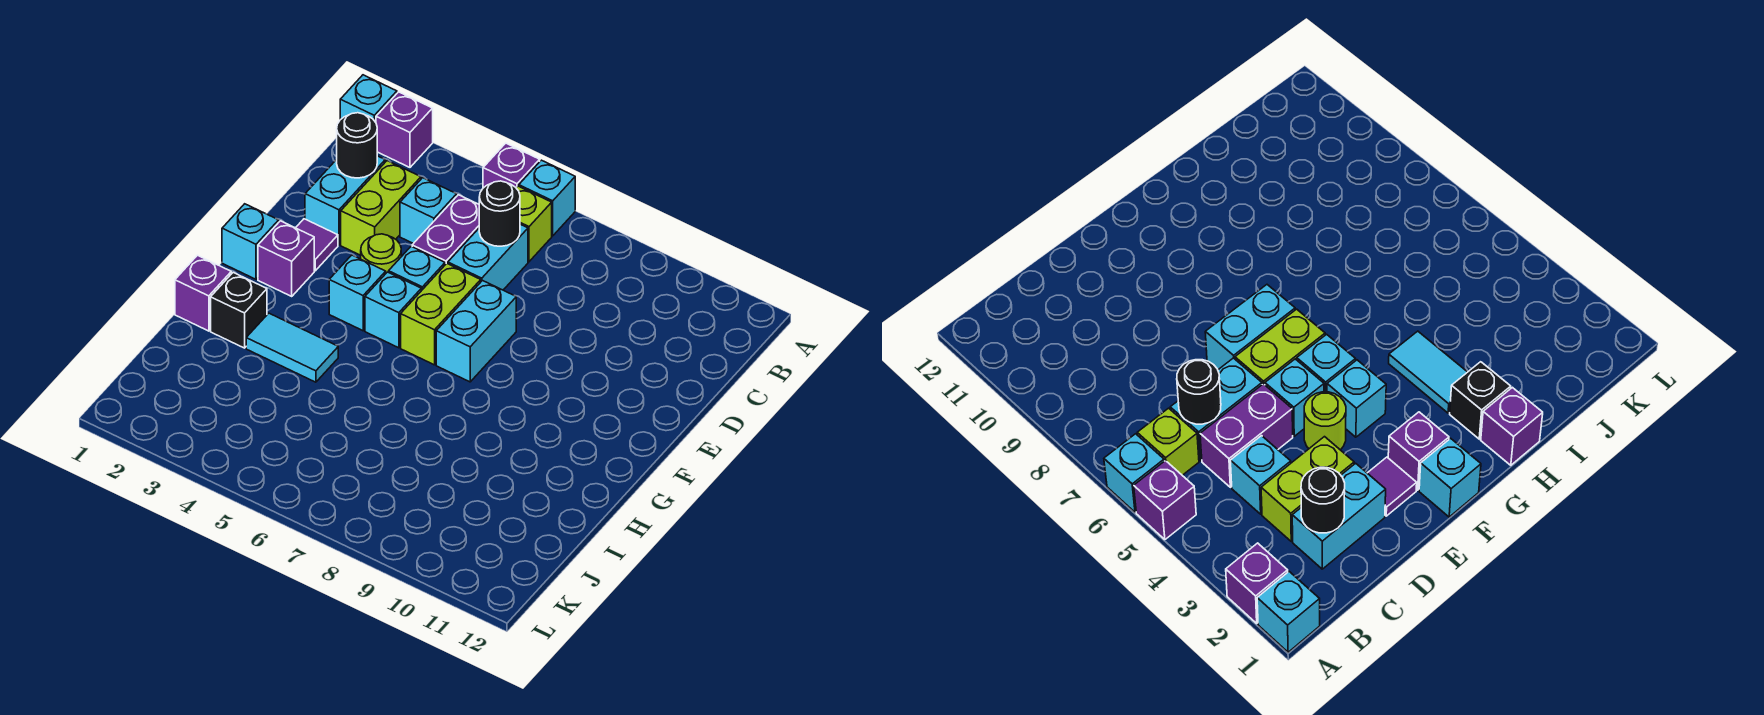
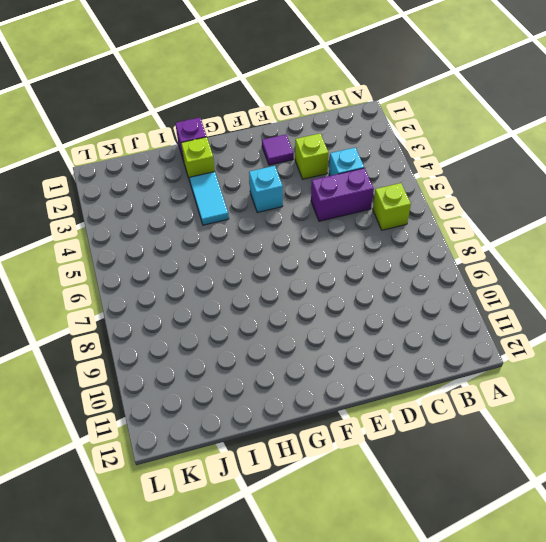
lime brick D3 level 1 -> lime brick C3:D3 level 1
lime brick H2 level 1 -> black brick H2 level 1
none -> cyan brick A1 level 1
none -> purple brick A2 level 1
none -> purple brick A5 level 1

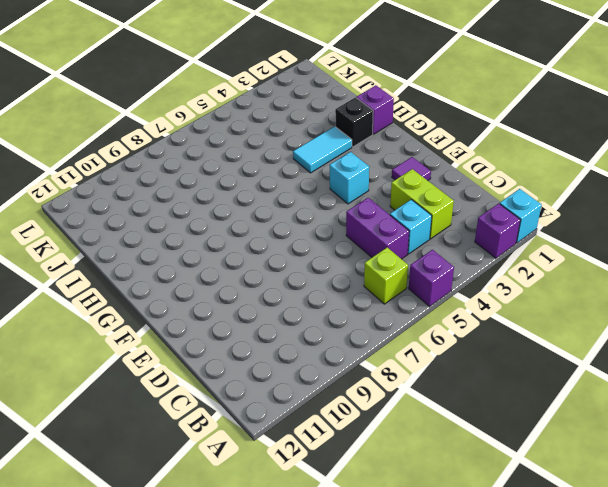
none -> cyan brick A6 level 1
none -> cyan brick C2:D2 level 1
none -> cyan brick C6:D6 level 1

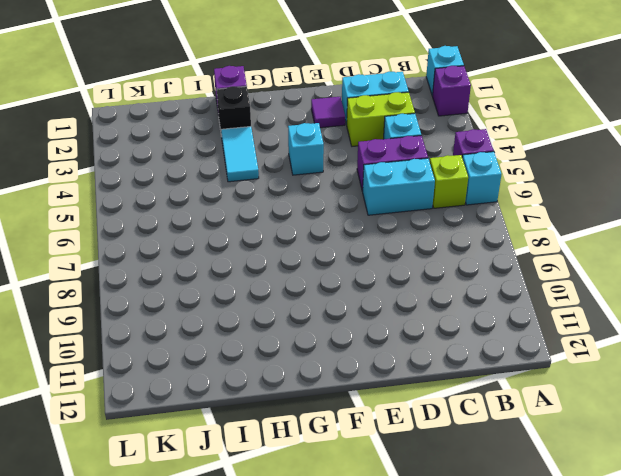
none -> lime round brick E4 level 1
none -> cyan brick E5 level 1
none -> lime brick E6:F6 level 1

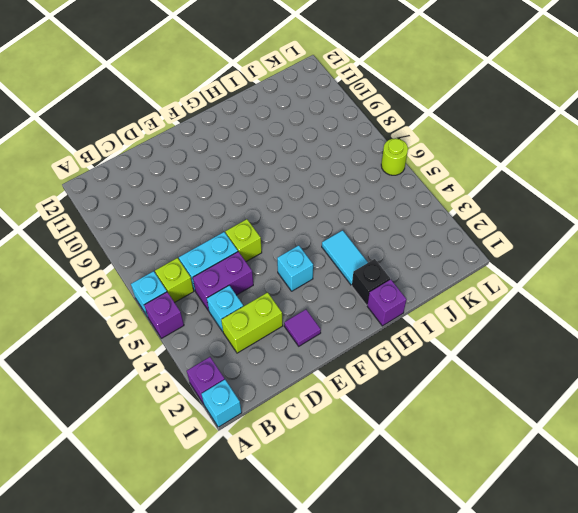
lime brick E6 level 1 -> lime brick E6:F6 level 1
lime round brick L6 level 1 -> lime round brick E4 level 1
none -> cyan brick C2:D2 level 1
none -> cyan brick E5 level 1
none -> cyan brick E7:F7 level 1

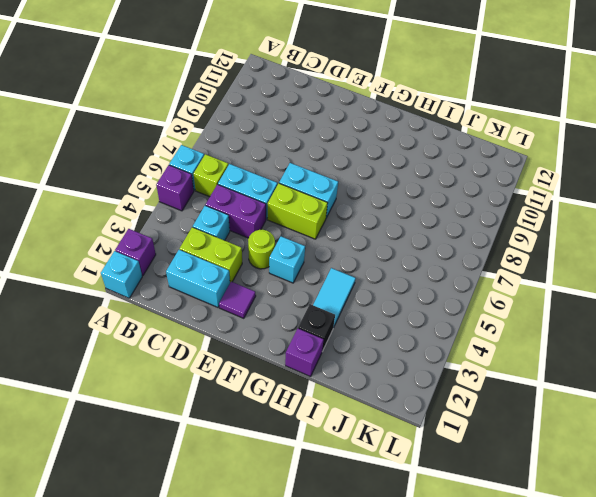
none -> cyan brick E5 level 1
none -> cyan brick F1 level 1
none -> purple brick F2 level 1

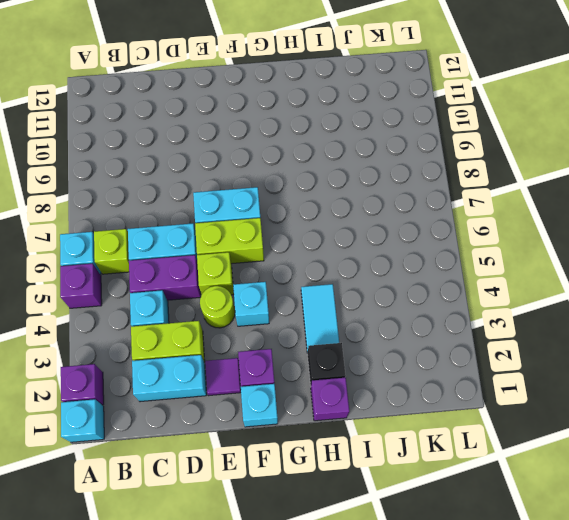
lime brick E5 level 1 -> cyan brick E5 level 1
none -> cyan brick F5 level 1
none -> black round brick C2 level 2
none -> black round brick C6 level 2

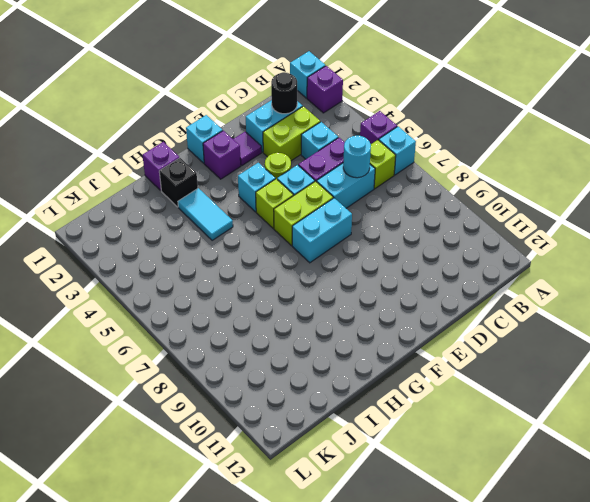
cyan round brick C6 level 2 -> black round brick C6 level 2
lime brick F5 level 1 -> cyan brick F5 level 1

